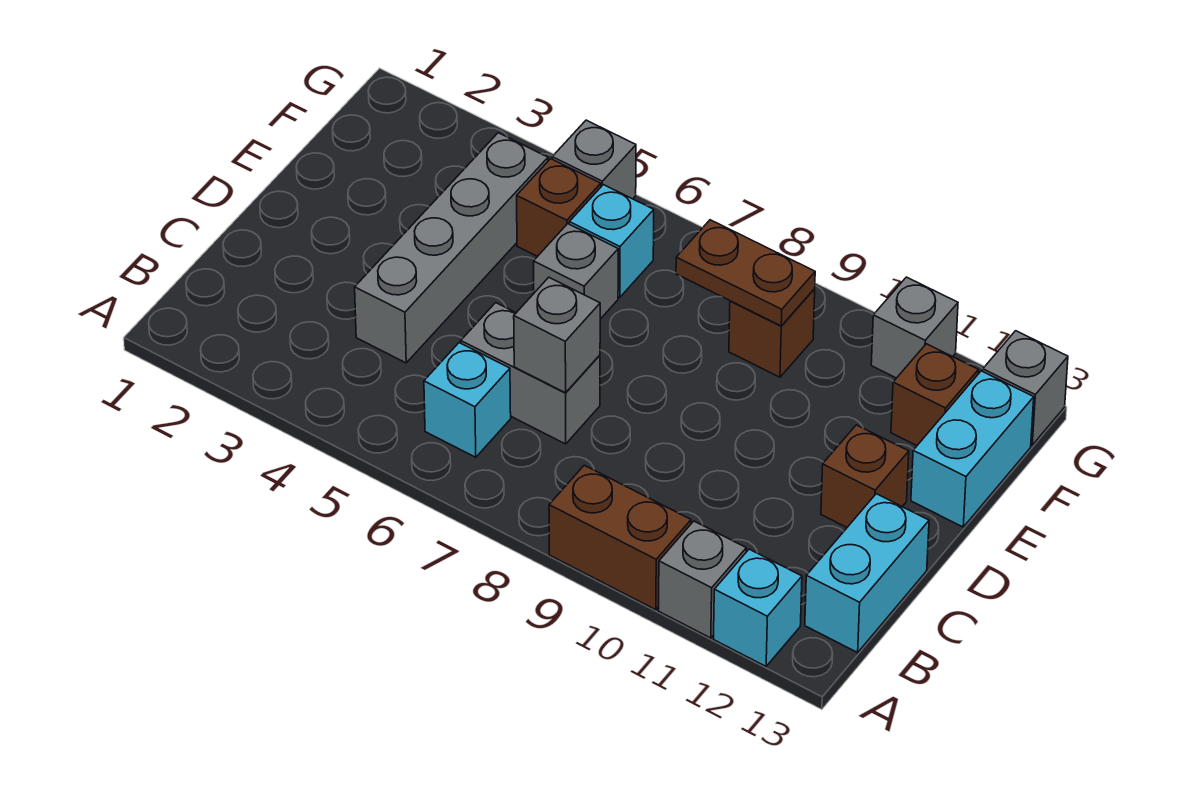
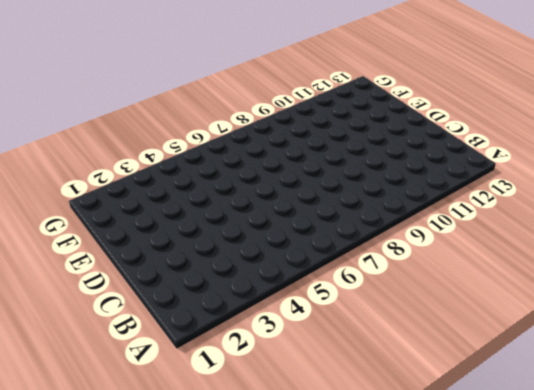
none -> brown brick A9:A10 level 1
none -> grey brick A11 level 1
none -> cyan brick A12 level 1

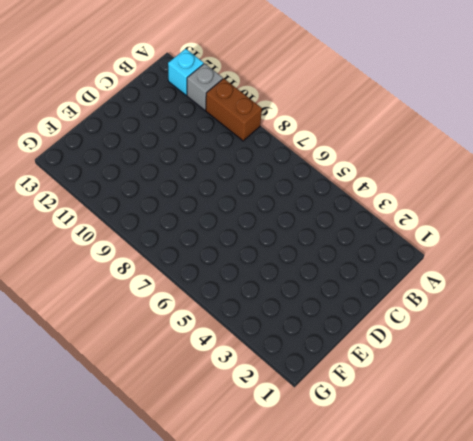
none -> cyan brick B6 level 1
none -> cyan brick B13:C13 level 1
none -> grey brick C4:F4 level 1

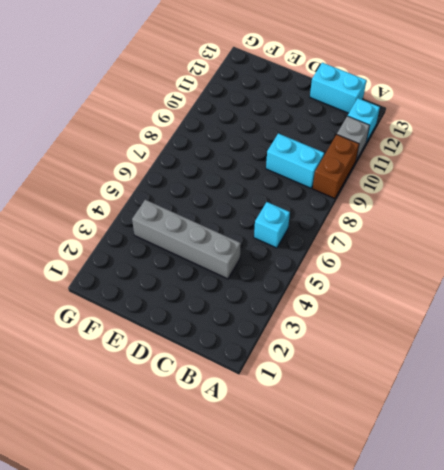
cyan brick B9:C9 level 1 -> cyan brick E13:F13 level 1
none -> grey brick C6:C7 level 1
none -> brown brick D12 level 1
none -> grey brick E6 level 1

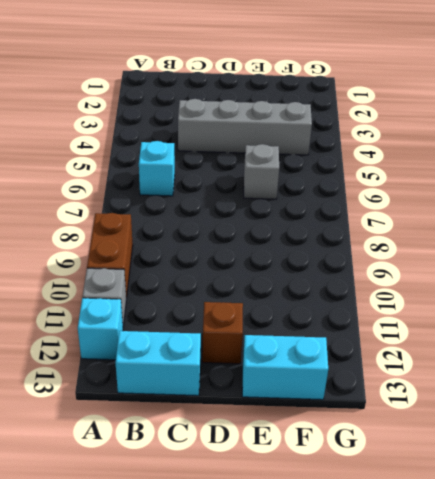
none -> grey brick C6:C7 level 1
none -> brown brick F5 level 1
none -> cyan brick F6 level 1

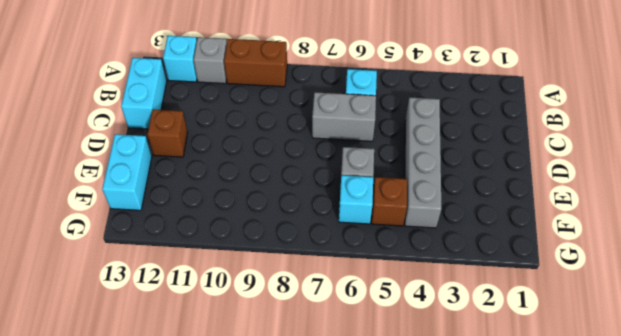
none -> brown brick F9 level 1
none -> brown brick F12 level 1
none -> grey brick G5 level 1

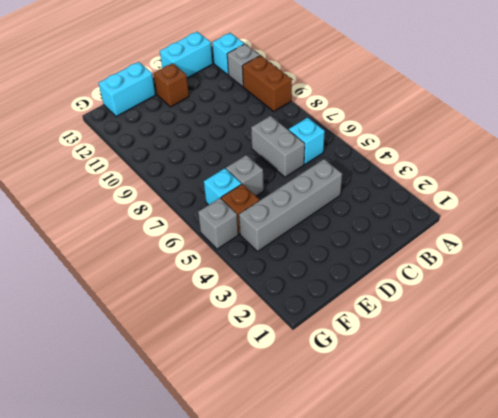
none -> brown brick F9 level 1
none -> brown brick F12 level 1
none -> grey brick G11 level 1

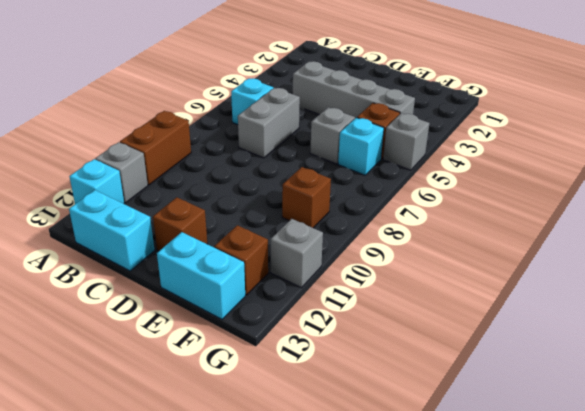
none -> grey brick G13 level 1
none -> grey brick C7 level 2
none -> brown plate F8:F9 level 2

